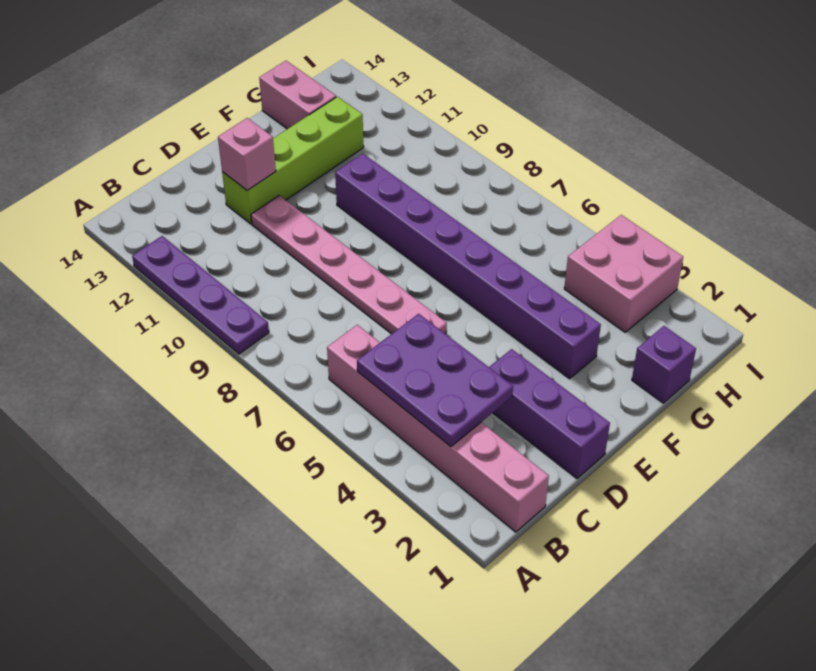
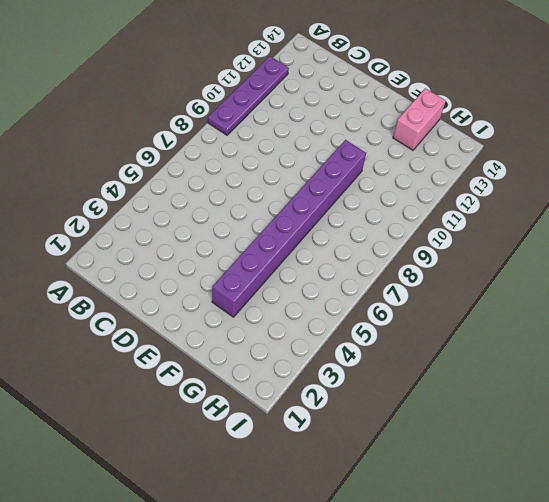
none -> pink brick B1:B6 level 1
none -> purple brick D1:D3 level 1

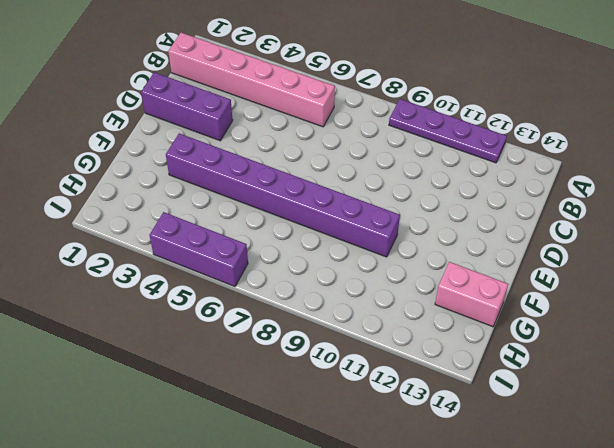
purple brick I4:I6 level 1 -> pink brick H3:I4 level 1
none -> pink plate D6:D11 level 1
none -> lime brick D12:G12 level 1

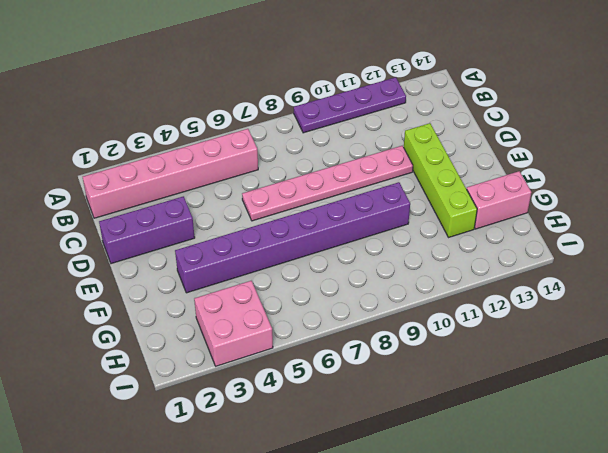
none -> purple brick G1 level 1
none -> purple plate B3:C5 level 2

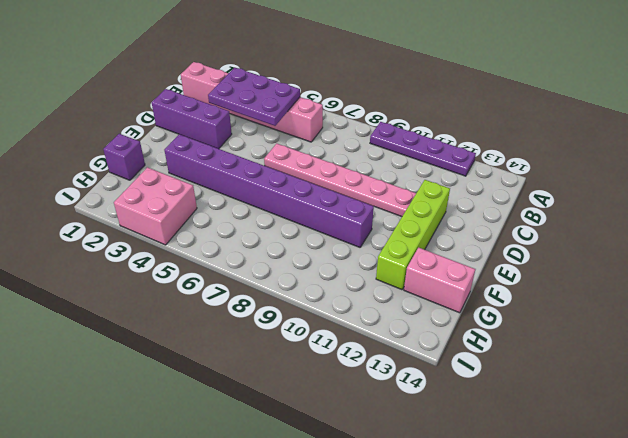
none -> pink brick D12 level 2

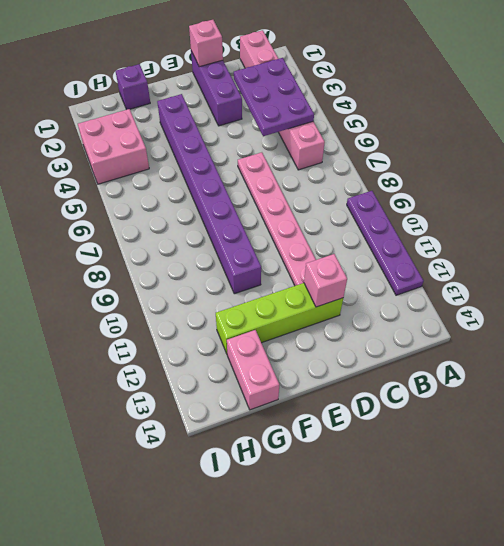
pink brick D1 level 2 -> none

